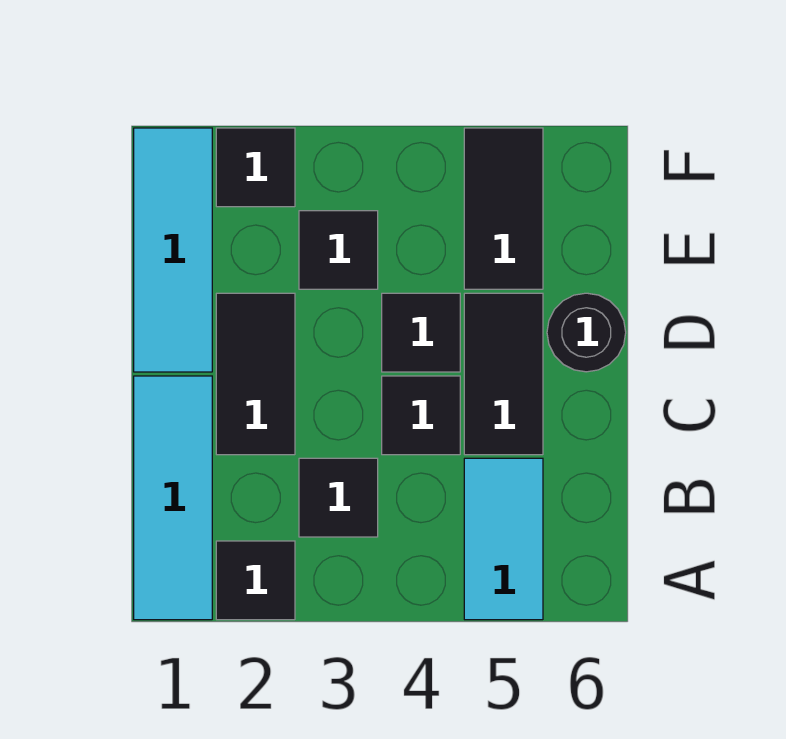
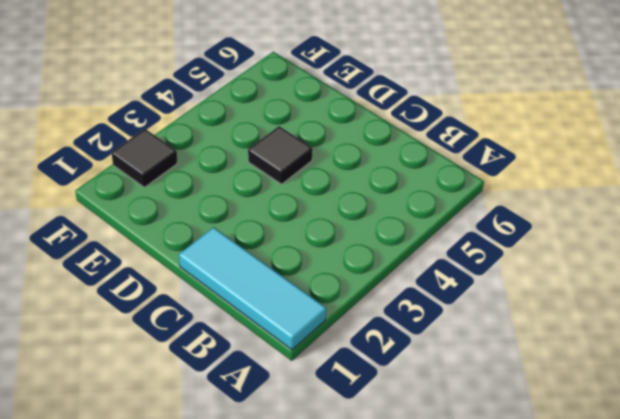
none -> black tile A2 level 1
none -> cyan tile A5:B5 level 1
none -> black tile B3 level 1

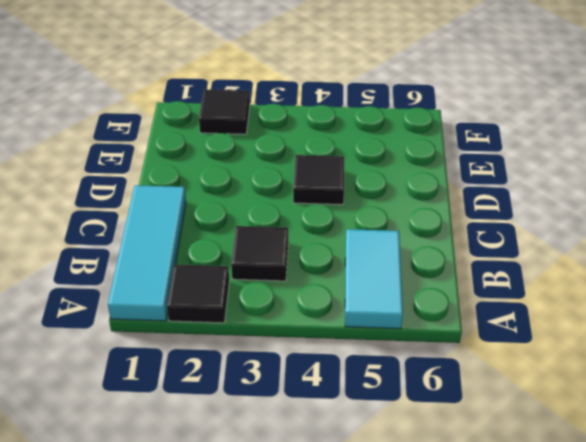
none -> black tile C2:D2 level 1
none -> black tile C4 level 1
none -> black tile C5:D5 level 1

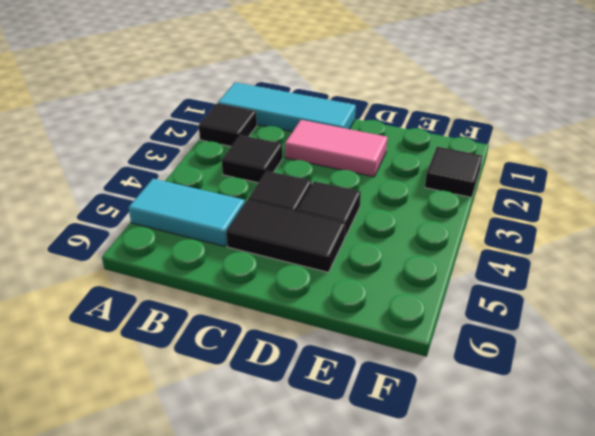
pink tile C2:D2 level 1 -> black tile C2:D2 level 1
none -> cyan tile D1:F1 level 1
none -> black round brick D6 level 1
none -> black tile E3 level 1

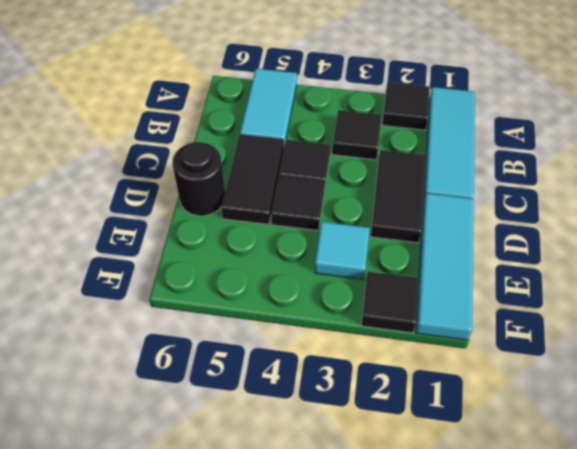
cyan tile E3 level 1 -> black tile E3 level 1
none -> black tile E5:F5 level 1

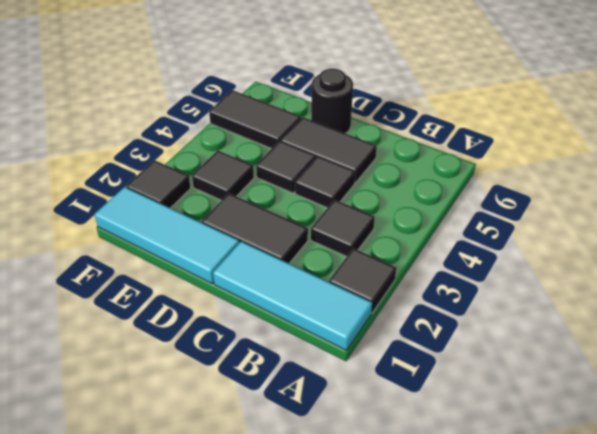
none -> cyan tile A5:B5 level 1

